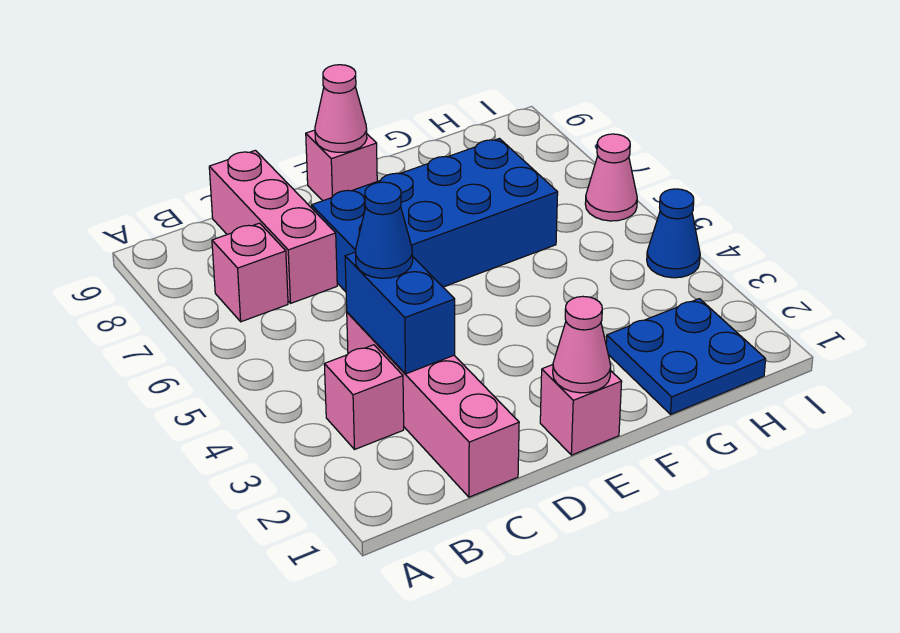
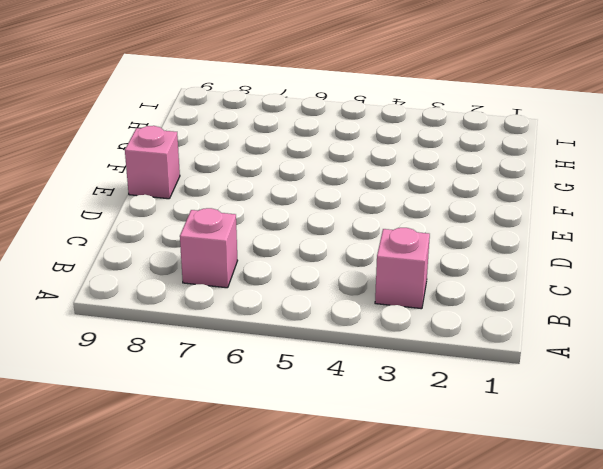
none -> pink brick C1:C4 level 1
none -> pink brick C7:C9 level 1
none -> blue brick D6:G7 level 1

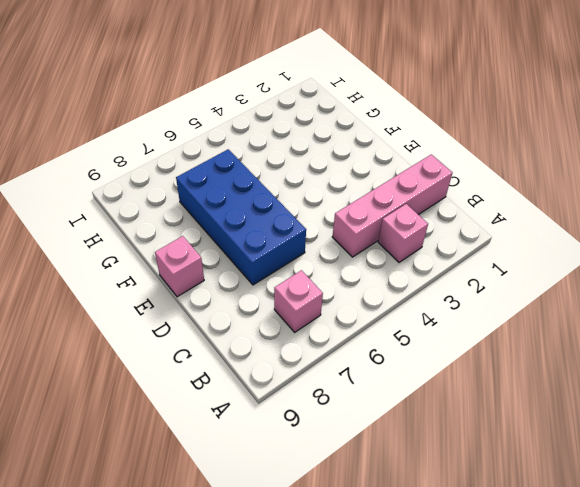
none -> pink brick C7:C9 level 1
none -> pink brick E1 level 1
none -> blue plate G1:H2 level 1

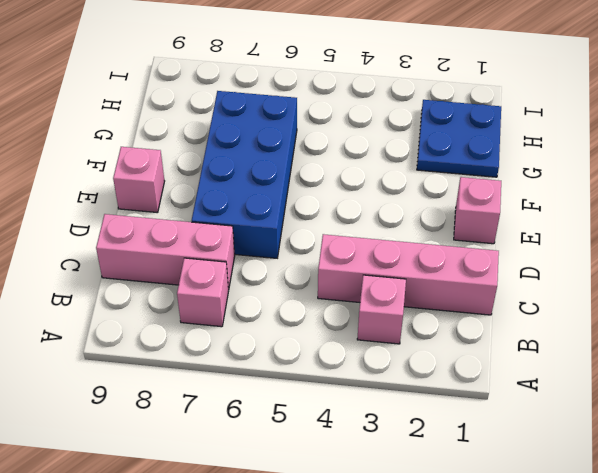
none -> blue cone I4 level 1
none -> pink cone I6 level 1
none -> blue brick C3:C4 level 2

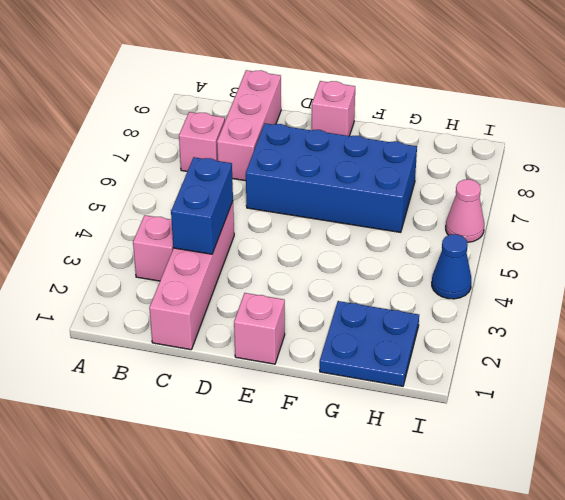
none -> pink cone E1 level 2
none -> pink cone E9 level 2
none -> blue cone C4 level 3

